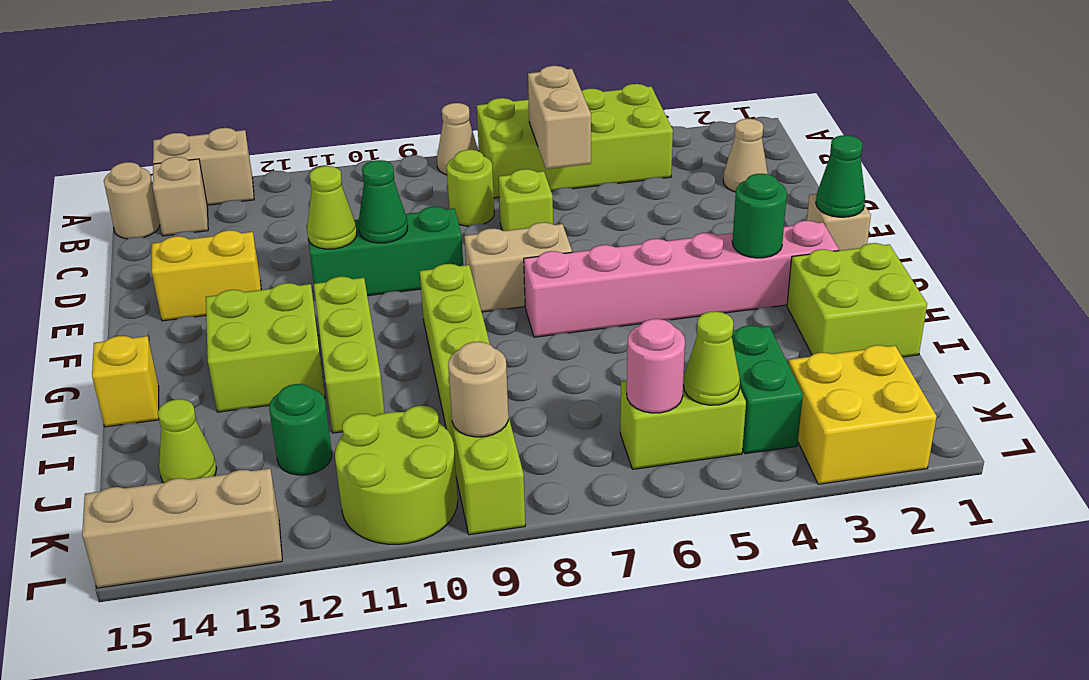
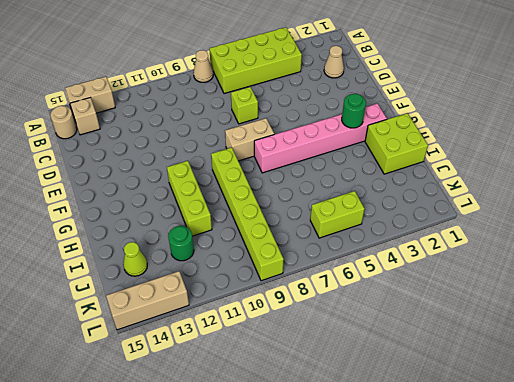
none -> lime round brick C8 level 1
none -> green brick E9:E11 level 1
none -> yellow brick E13:E14 level 1
none -> tan brick F1 level 1

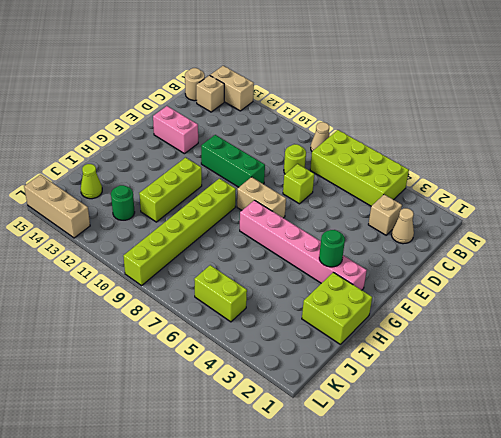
tan brick C3 level 1 -> tan brick F1 level 1
pink brick E13:E14 level 1 -> yellow brick E13:E14 level 1
none -> lime brick G12:H13 level 1
none -> yellow brick H15 level 1
none -> green brick J4:K4 level 1
none -> yellow brick K2:L3 level 1

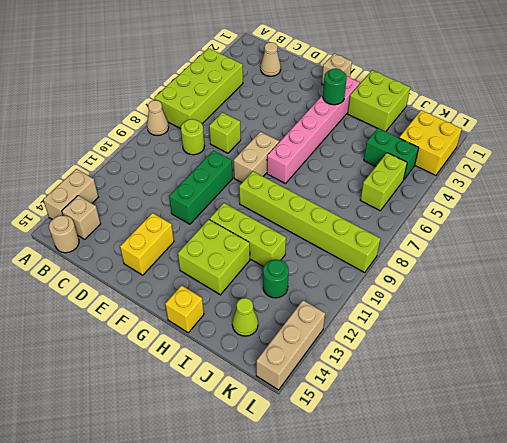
none -> lime round brick K10:L11 level 1
none -> tan brick B6:C6 level 2
none -> green cone E10 level 2
none -> lime cone E11 level 2

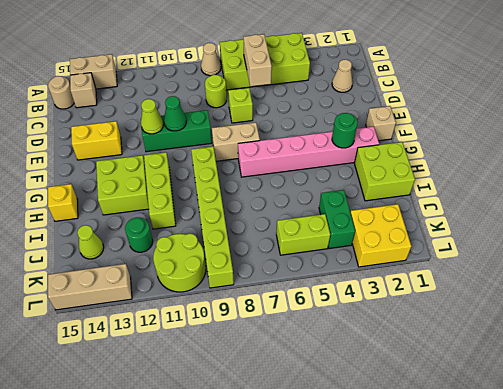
none -> green cone F1 level 2
none -> lime cone K5 level 2
none -> pink round brick K6 level 2
none -> tan round brick K9 level 2

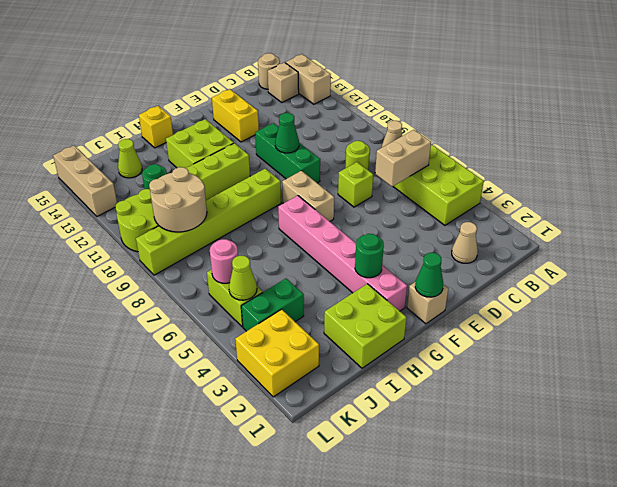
tan round brick J9:K10 level 2 -> tan round brick K9 level 2
none -> lime cone E11 level 2

